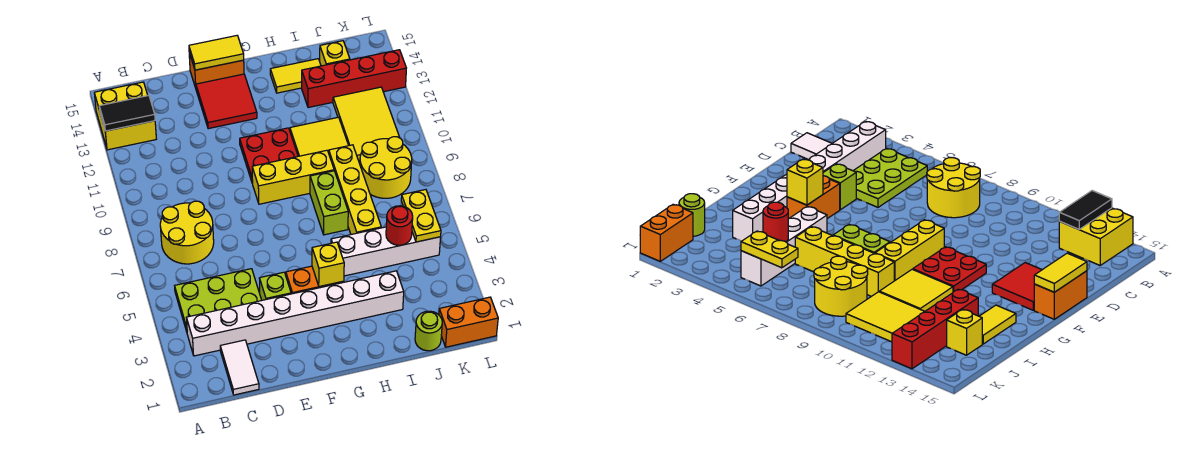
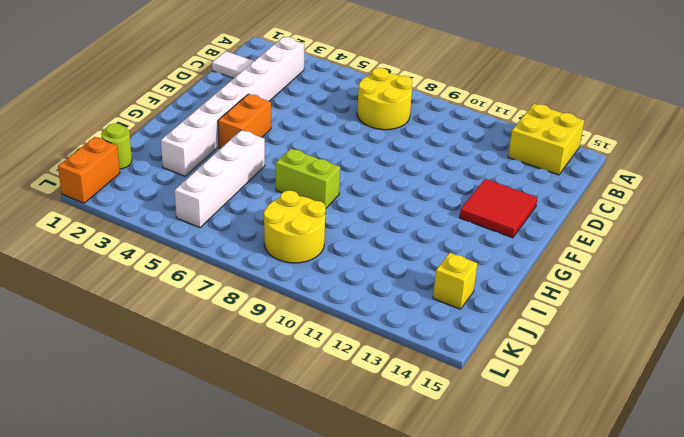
none -> lime plate B4:D5 level 1
none -> lime brick E4 level 1
none -> orange brick E15:F15 level 1

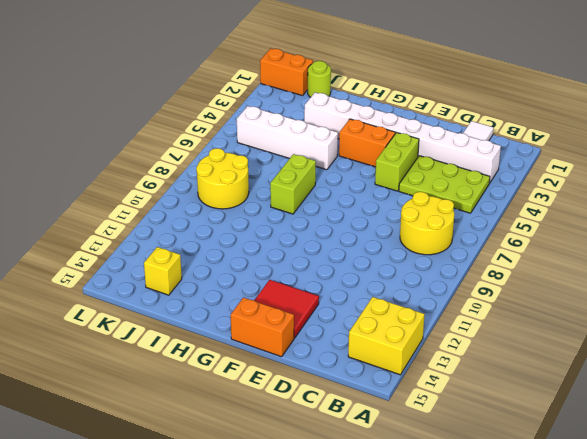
lime brick E4:E5 level 1 -> lime brick E4 level 1
none -> yellow brick F9:H9 level 1
none -> red plate F10:G11 level 1
none -> yellow tile H10:I11 level 1

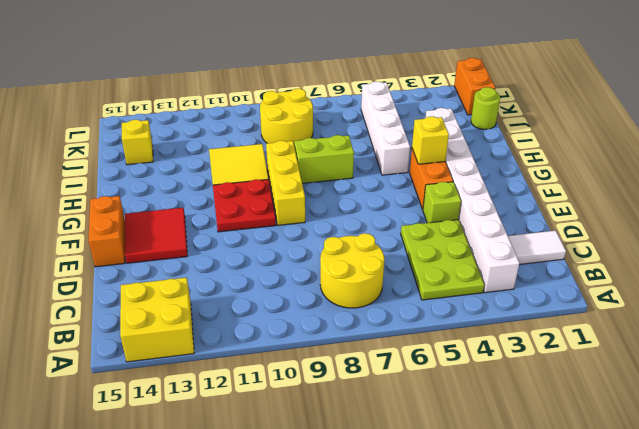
none -> yellow tile H14:I14 level 1
none -> yellow brick I6:I9 level 1
none -> red brick I13:L13 level 1

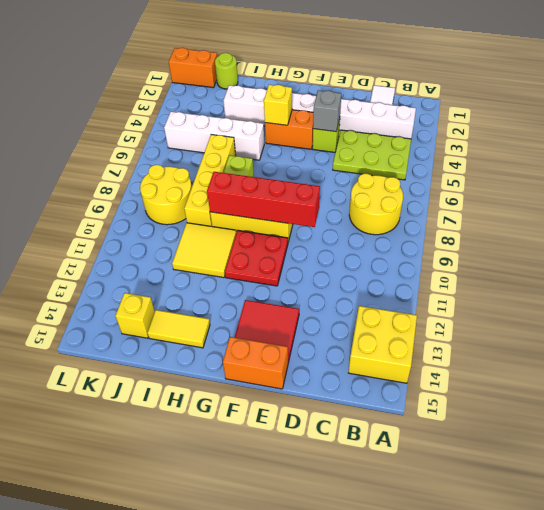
grey brick E4 level 2 -> none
red brick E9:H9 level 2 -> red brick I13:L13 level 1
none -> yellow tile J10:K12 level 1
none -> black tile A13:B13 level 2
none -> yellow tile E15:F15 level 2

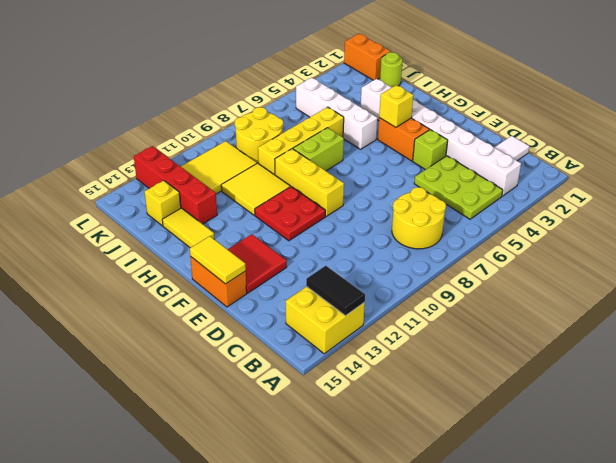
none -> red round brick J5 level 2
none -> yellow plate K5:K6 level 2

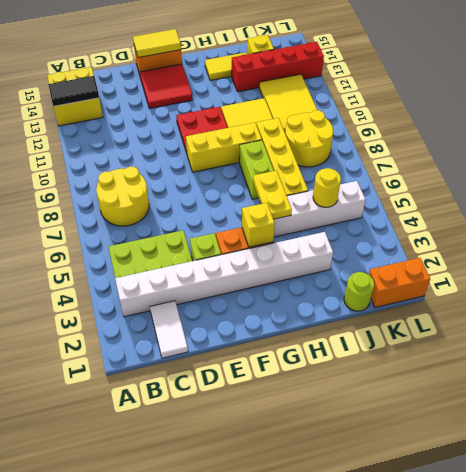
yellow plate H5:H6 level 2 -> yellow plate K5:K6 level 2
yellow round brick J5 level 2 -> red round brick J5 level 2

